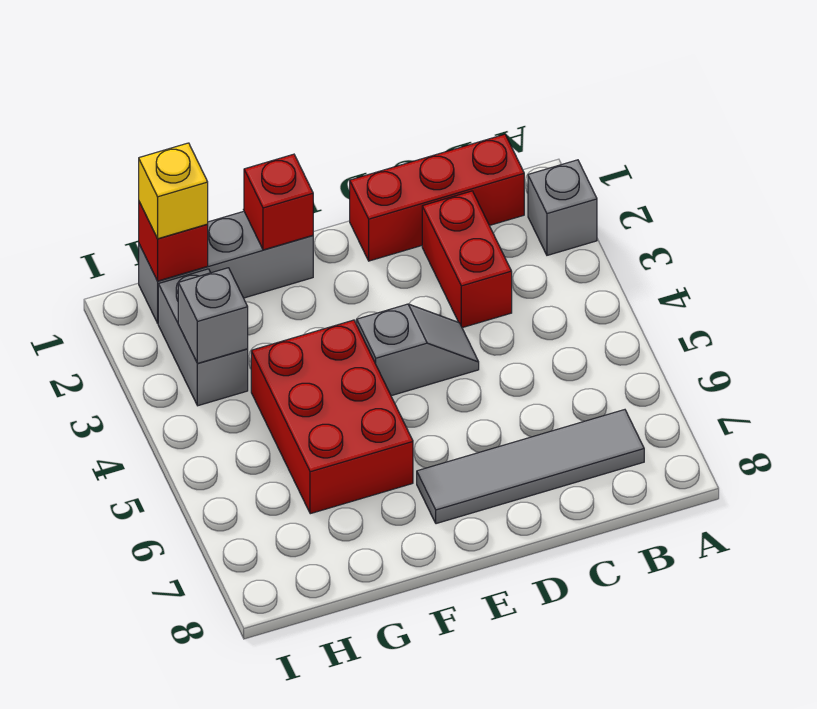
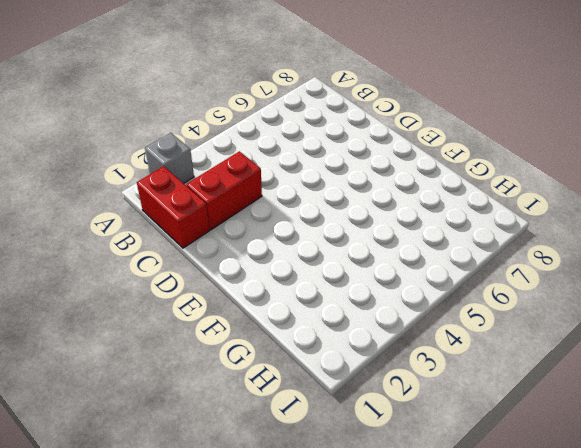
red brick B1:C1 level 1 -> red brick B1:D1 level 1
none -> grey tile B7:E7 level 1
none -> grey slope D4:E4 level 1 top E
none -> grey brick F1:H1 level 1

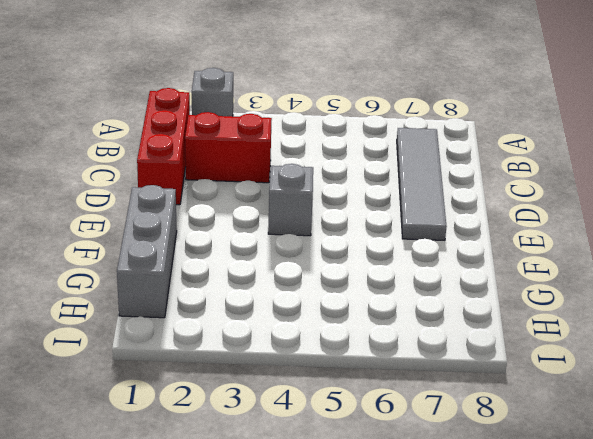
none -> red brick F4:G6 level 1
none -> grey brick H2:H3 level 1
none -> red brick F1 level 2

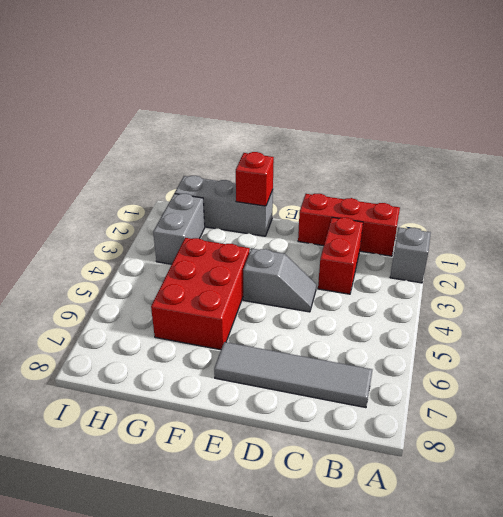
none -> red brick H1 level 2
none -> grey brick H3 level 2
none -> yellow brick H1 level 3

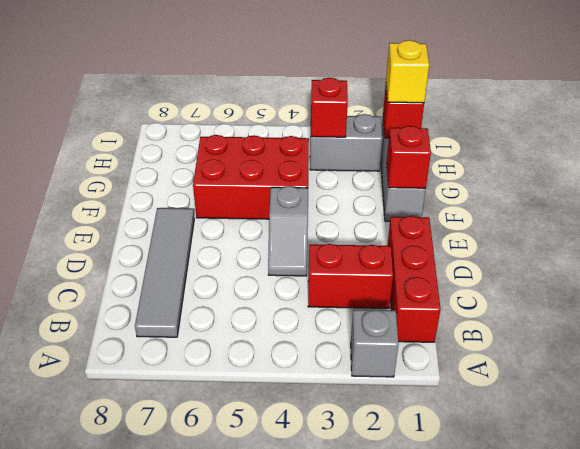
red brick H3 level 2 -> grey brick H3 level 2

